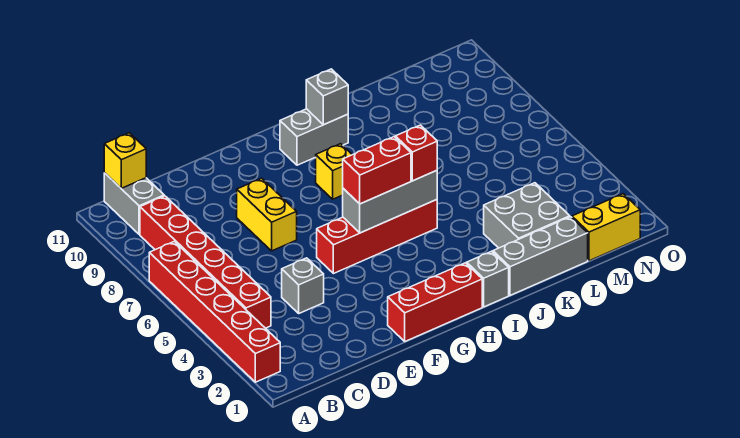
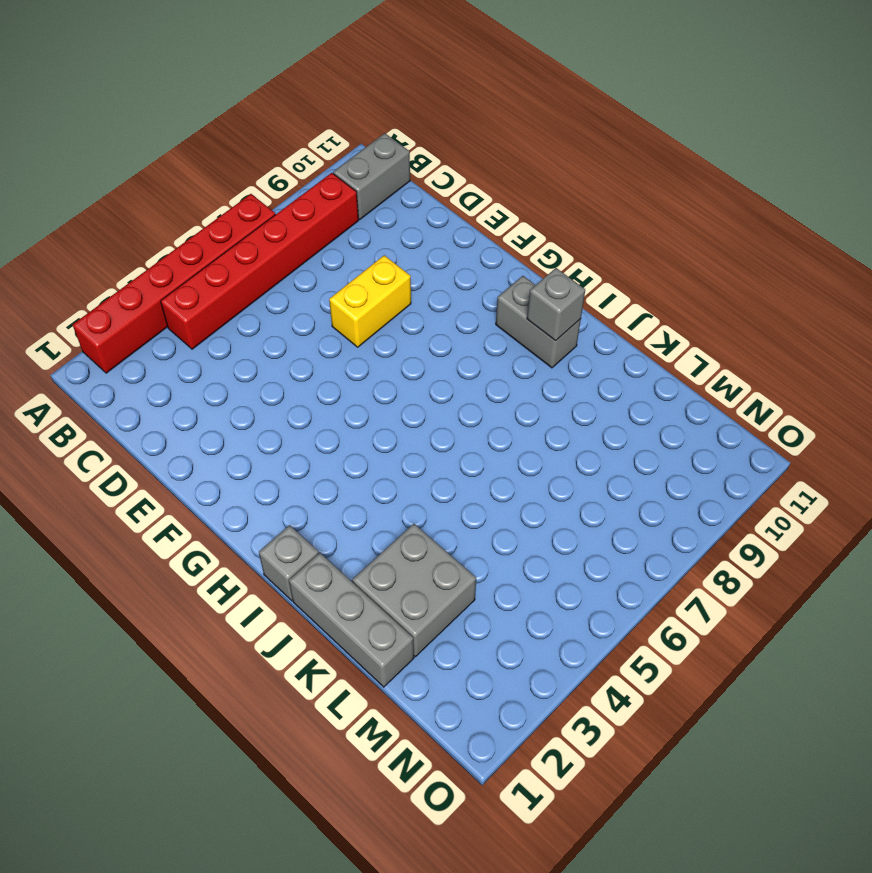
none -> grey brick D4 level 1
none -> red brick F1:H1 level 1
none -> red brick F5:I5 level 1

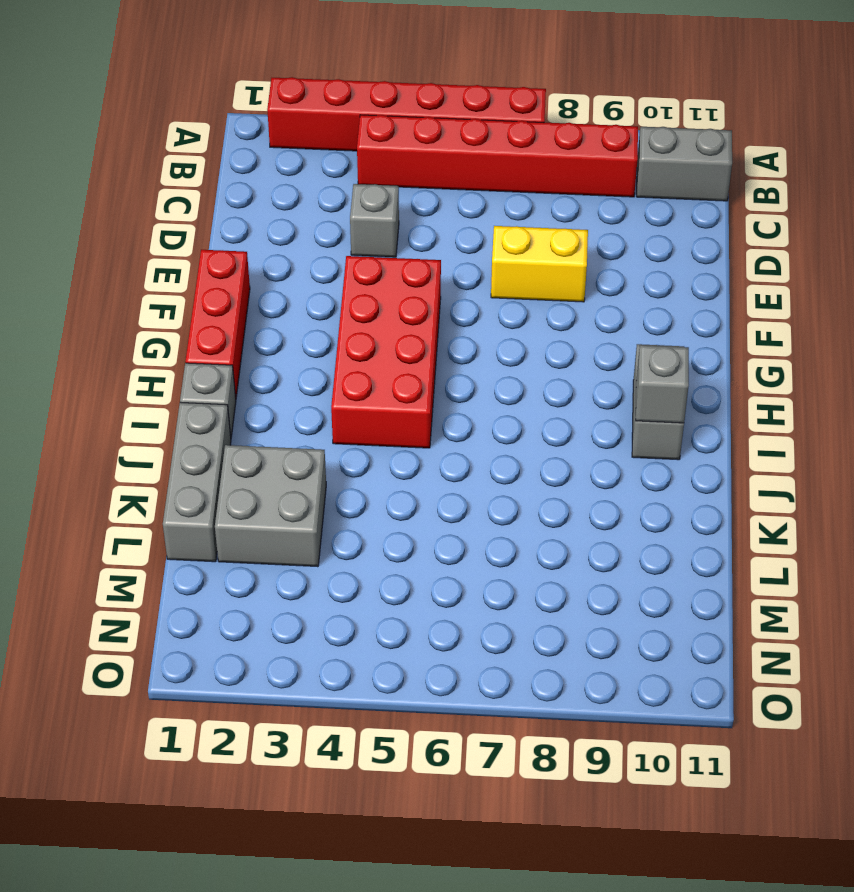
red brick F4:I5 level 1 -> red brick F5:I5 level 1
none -> yellow brick H8 level 1
none -> yellow brick M1:N1 level 1
none -> yellow brick B11 level 2

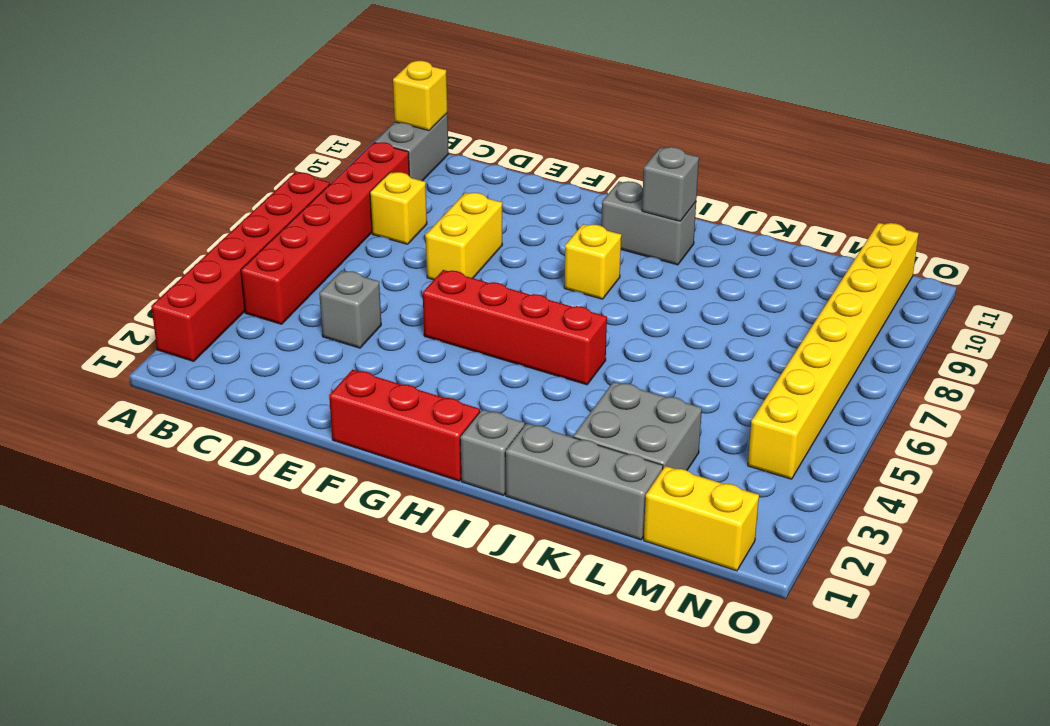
yellow brick C8 level 1 -> none
yellow brick N4:N11 level 1 -> none
none -> grey brick G5:I5 level 2
none -> red brick G5:H5 level 3
none -> red brick I5 level 3

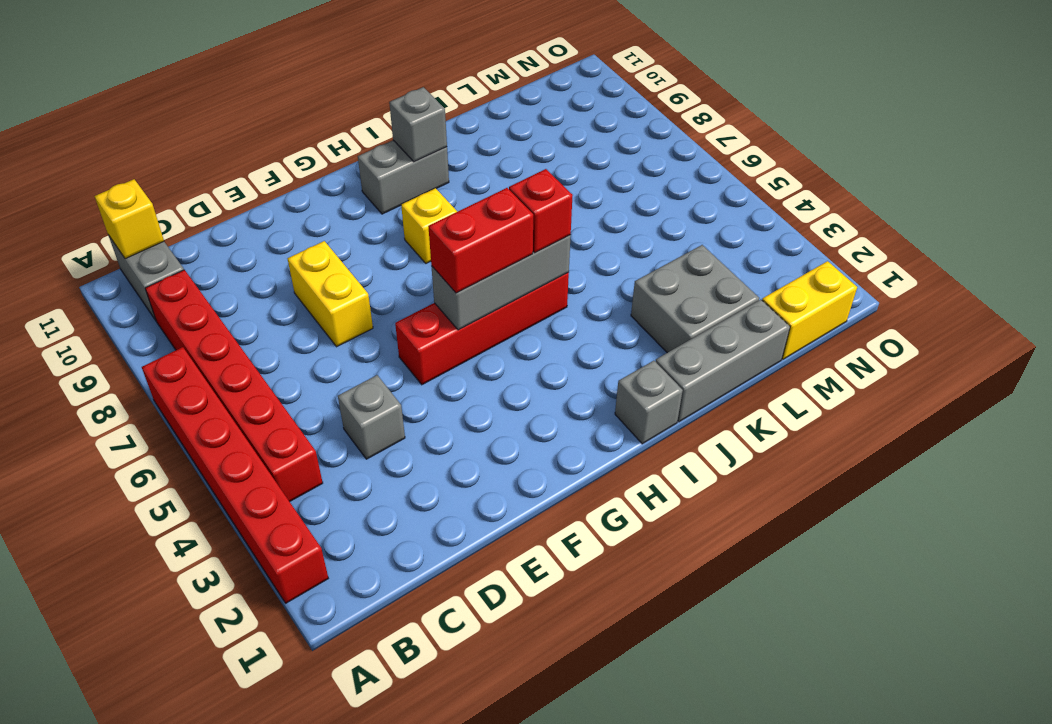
none -> red brick F1:H1 level 1

